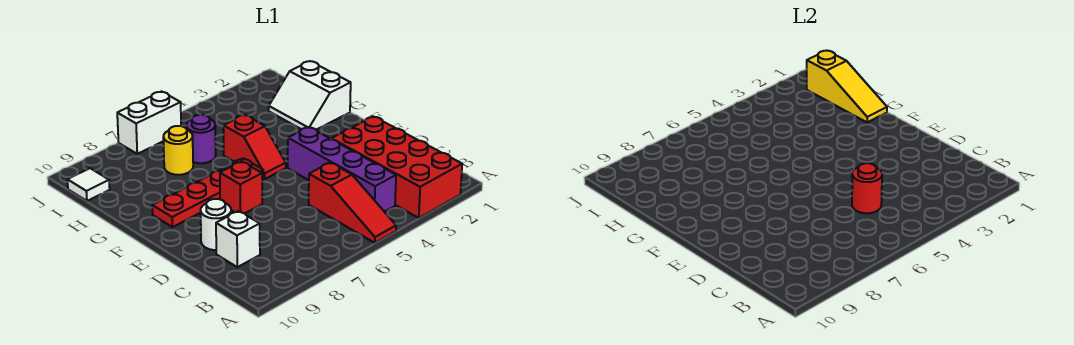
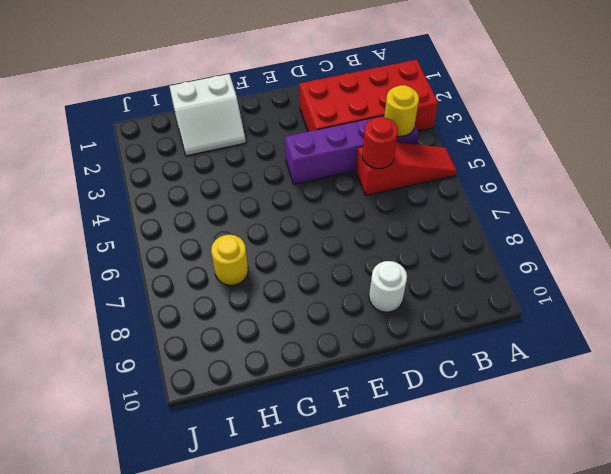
yellow round brick B4 level 2 -> none
none -> white brick C9 level 1
none -> red brick E7 level 1
none -> red slope F5:G5 level 1 top G

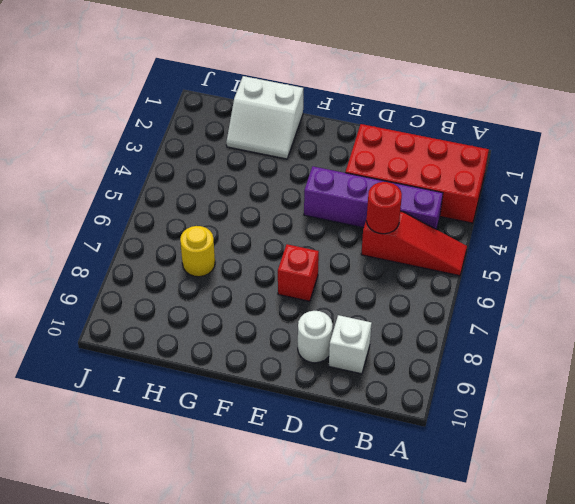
none -> red slope F5:G5 level 1 top G
none -> red plate F6:F9 level 1
none -> purple round brick H6 level 1

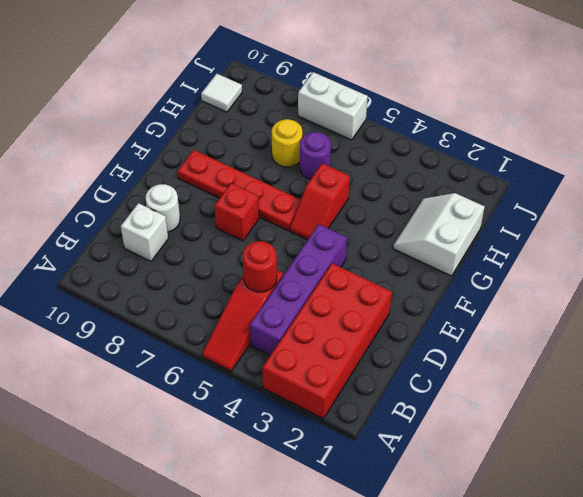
none -> yellow slope G1:I1 level 2 top I

